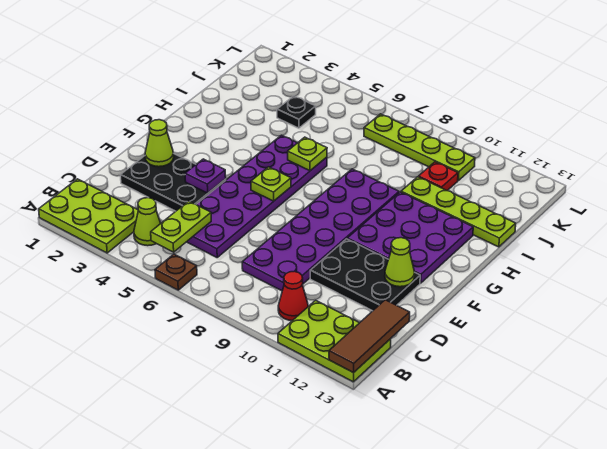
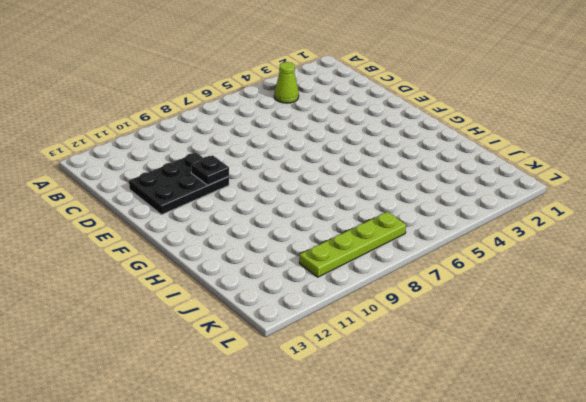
black plate E10 level 2 -> black plate J4 level 1
none -> lime plate A1:B3 level 1
none -> brown plate A6 level 1
none -> lime plate A11:B13 level 1

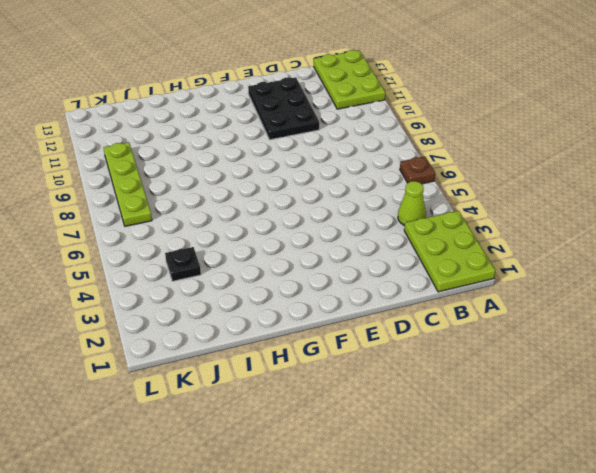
none -> red cone B10 level 1
none -> purple plate C5:H6 level 1
none -> purple plate C8:H9 level 1

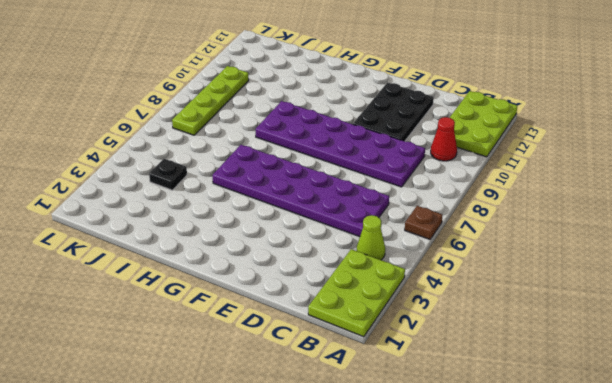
none -> black plate D2:E4 level 1
none -> purple plate F10:H12 level 1
none -> lime plate I10:I13 level 1

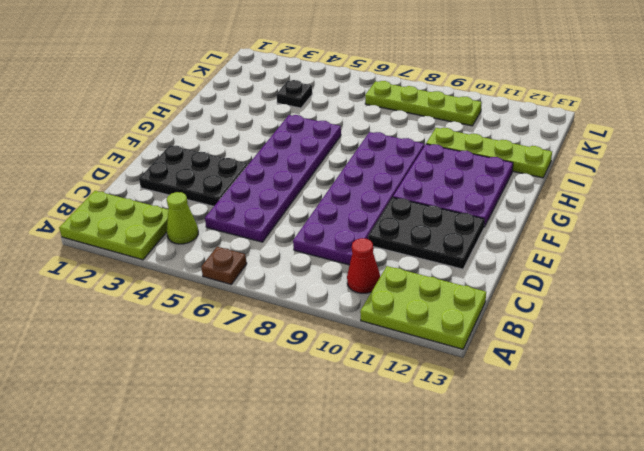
none -> red plate J10 level 1
none -> brown tile A13:C13 level 2
none -> lime plate B5:C5 level 2

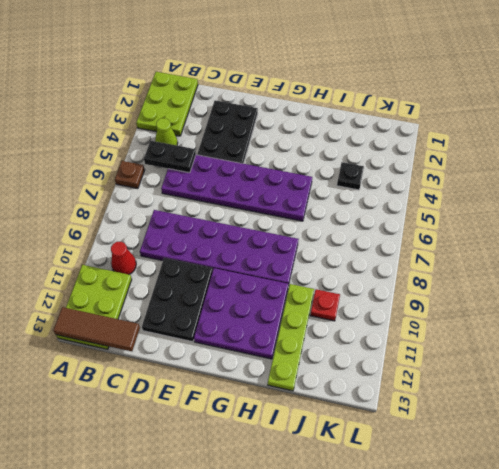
black plate B5:C5 level 2 -> lime plate B5:C5 level 2
none -> lime plate K7:K10 level 1
none -> lime cone E2 level 2
none -> purple plate E4 level 2

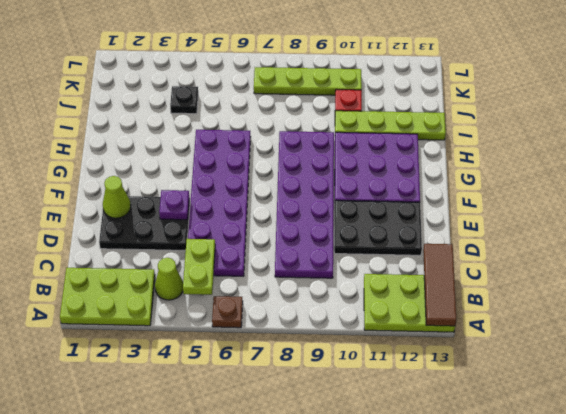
none -> red cone B10 level 1
none -> lime cone E12 level 2
none -> lime plate F6 level 2

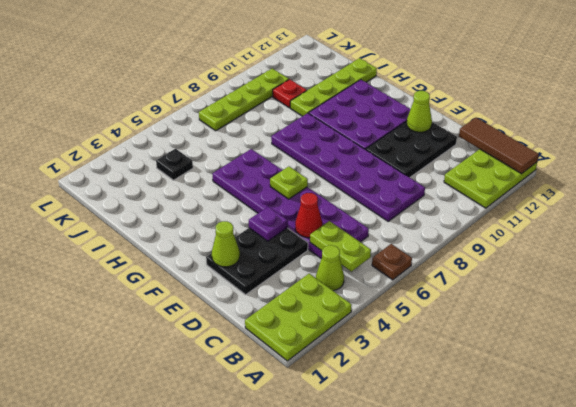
red cone D5 level 2 -> red cone B10 level 1
none -> lime plate H6 level 2

